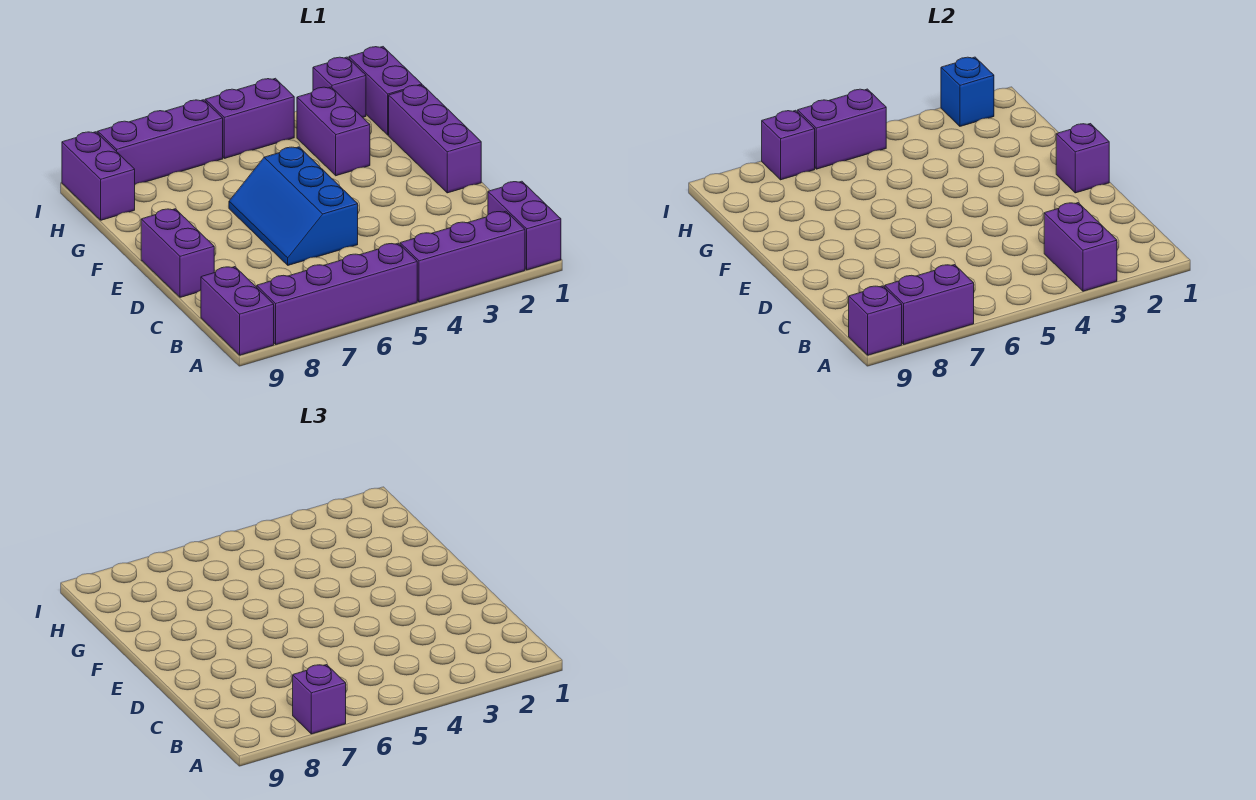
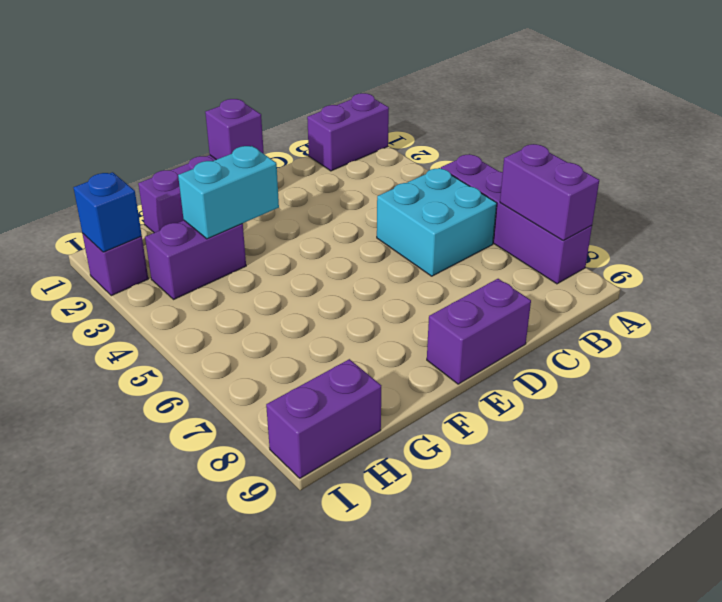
cyan brick B5:C6 level 1 -> none
cyan brick F3:G3 level 2 -> none
none -> purple brick A2:A4 level 1
none -> purple brick A9:B9 level 1
none -> blue slope D5:F6 level 1 top 5

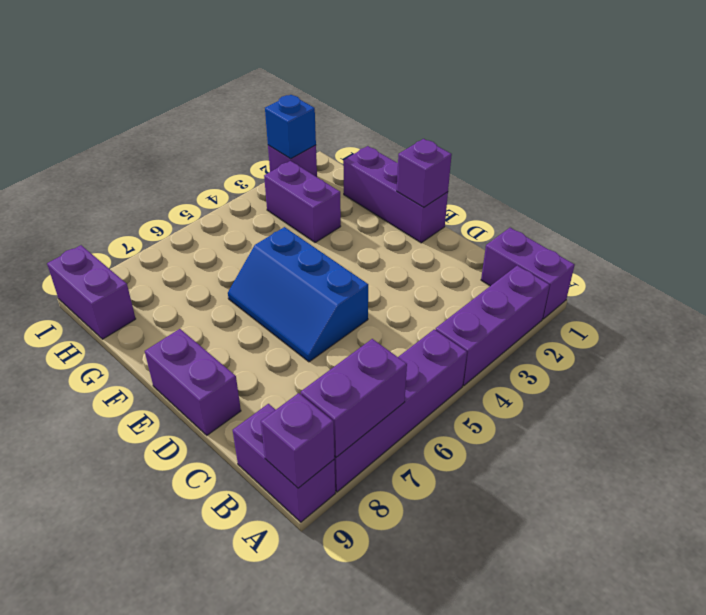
none -> purple brick H1:I1 level 1
none -> purple brick I4:I5 level 1
none -> purple brick I6:I8 level 1

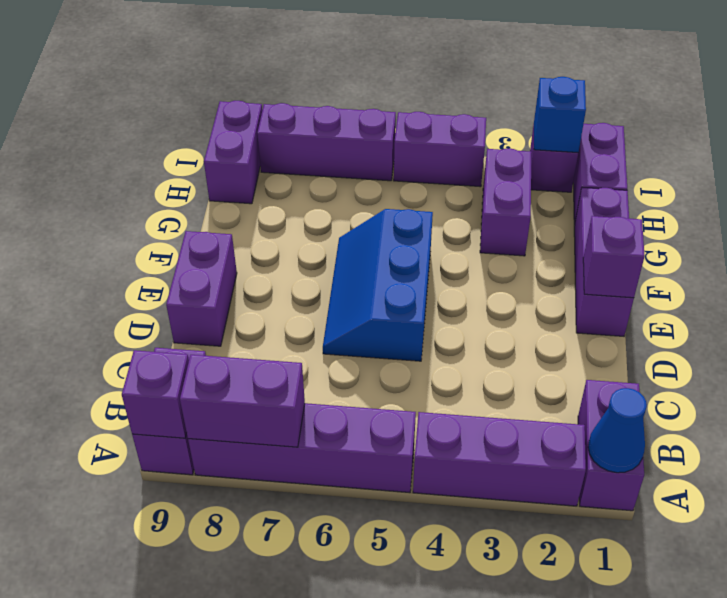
blue cone A1 level 2 -> none
none -> purple brick A3:B3 level 2
none -> purple brick I5:I6 level 2
none -> purple brick I7 level 2

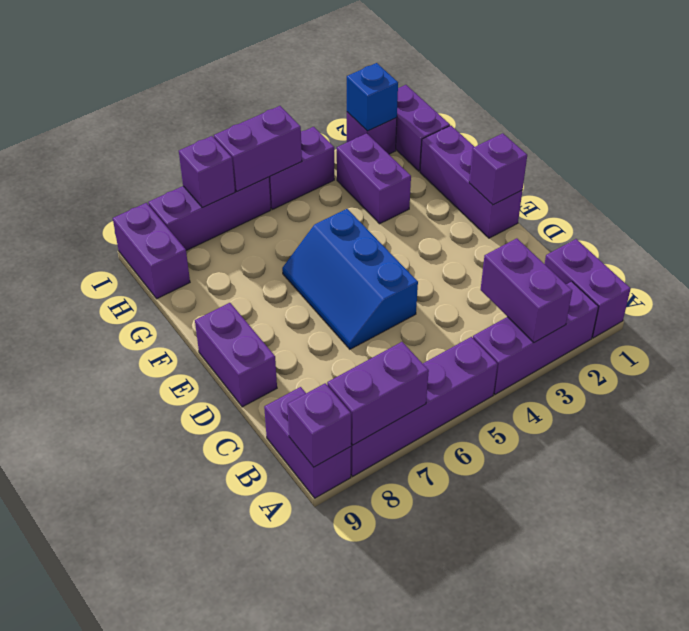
none -> purple brick A7 level 3

